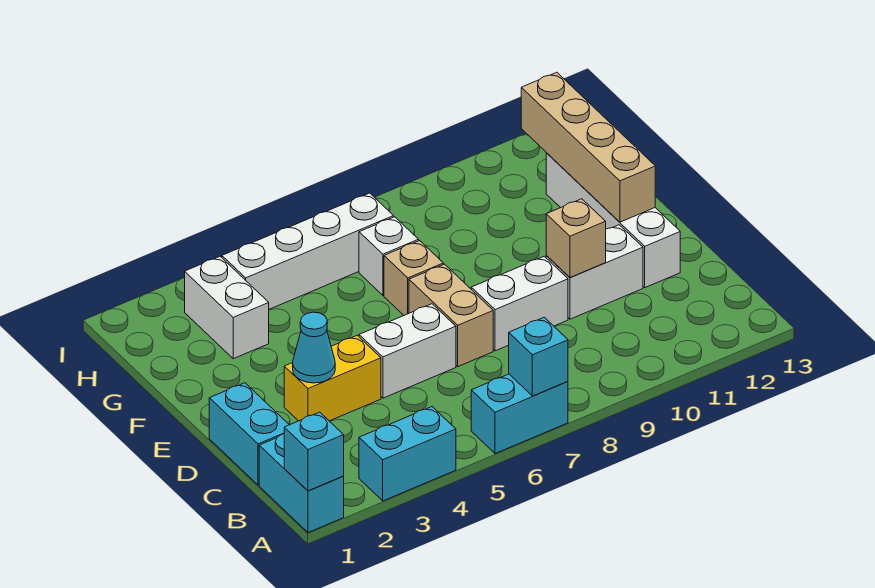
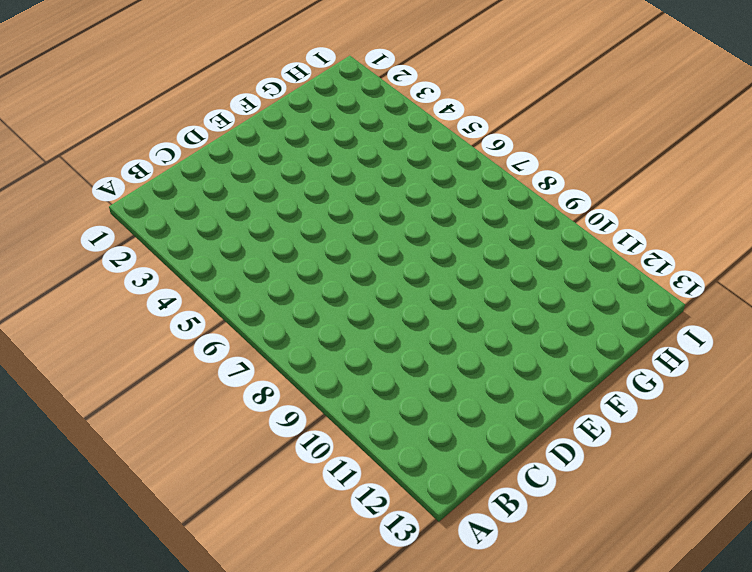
none -> cyan brick A1:B1 level 1
none -> cyan brick A3:A4 level 1
none -> cyan brick A6:A7 level 1

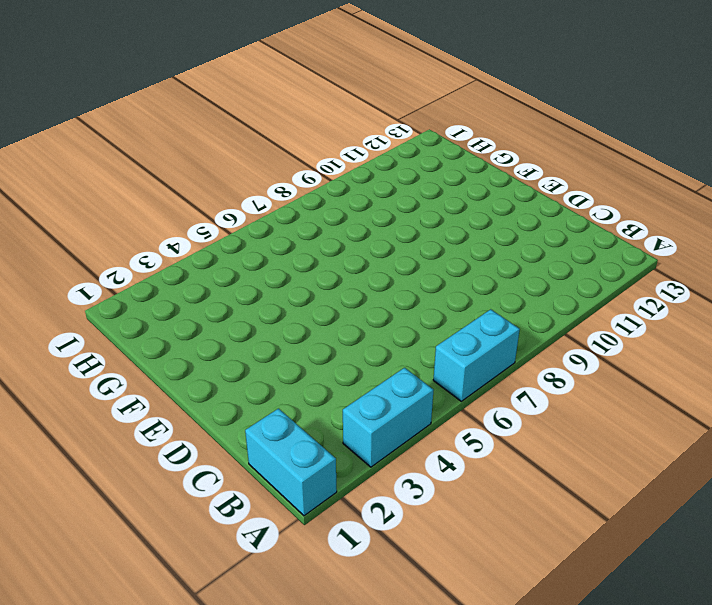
none -> cyan brick C1:D1 level 1
none -> yellow brick D3:D4 level 1
none -> white brick D5:D6 level 1

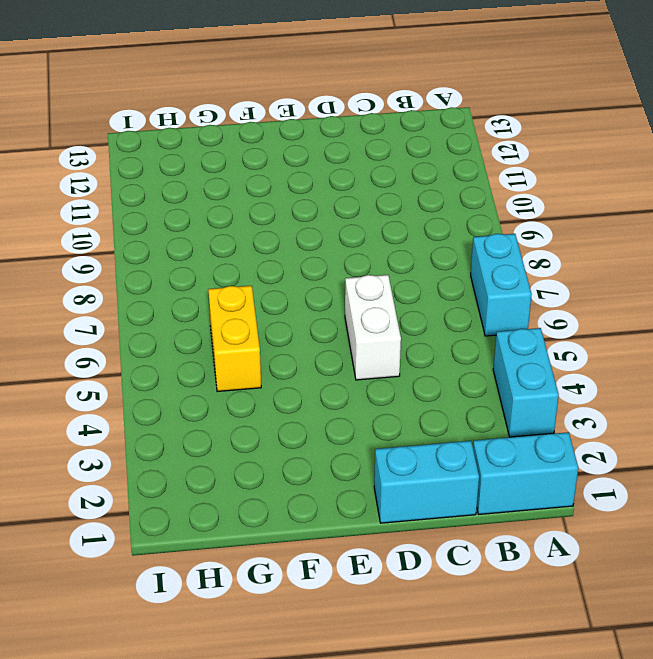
yellow brick G5:G6 level 1 -> yellow brick D3:D4 level 1
none -> tan brick D7:E7 level 1
none -> white brick D8:D9 level 1
none -> white brick D10:D11 level 1

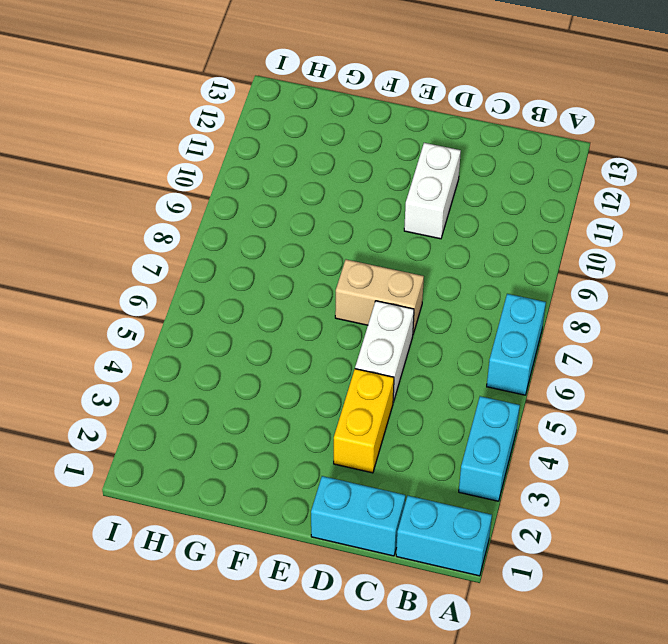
none -> white brick D8:D9 level 1
none -> white brick D12:G12 level 1
none -> tan brick F7 level 1

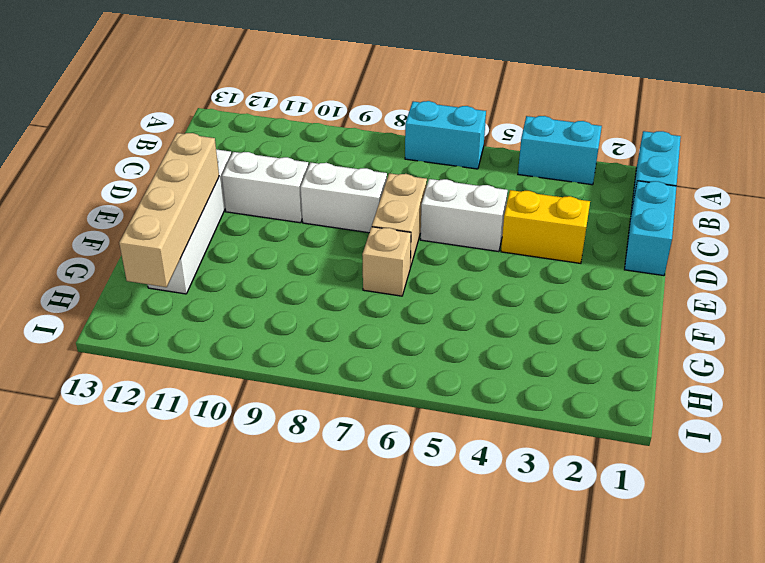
none -> white brick G3:H3 level 1
none -> white brick G7 level 1
none -> white brick H4:H7 level 1

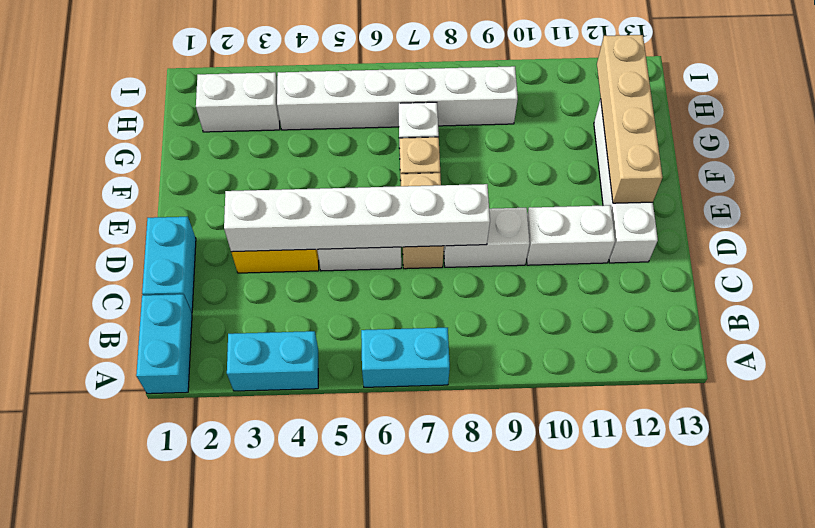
white brick D3:D8 level 2 -> cyan cone D3 level 2
white brick H2:H3 level 1 -> white brick G3:H3 level 1
white brick H4:H9 level 1 -> white brick H4:H7 level 1
none -> cyan brick A1 level 2
none -> cyan brick A7 level 2
none -> tan brick D10 level 2

